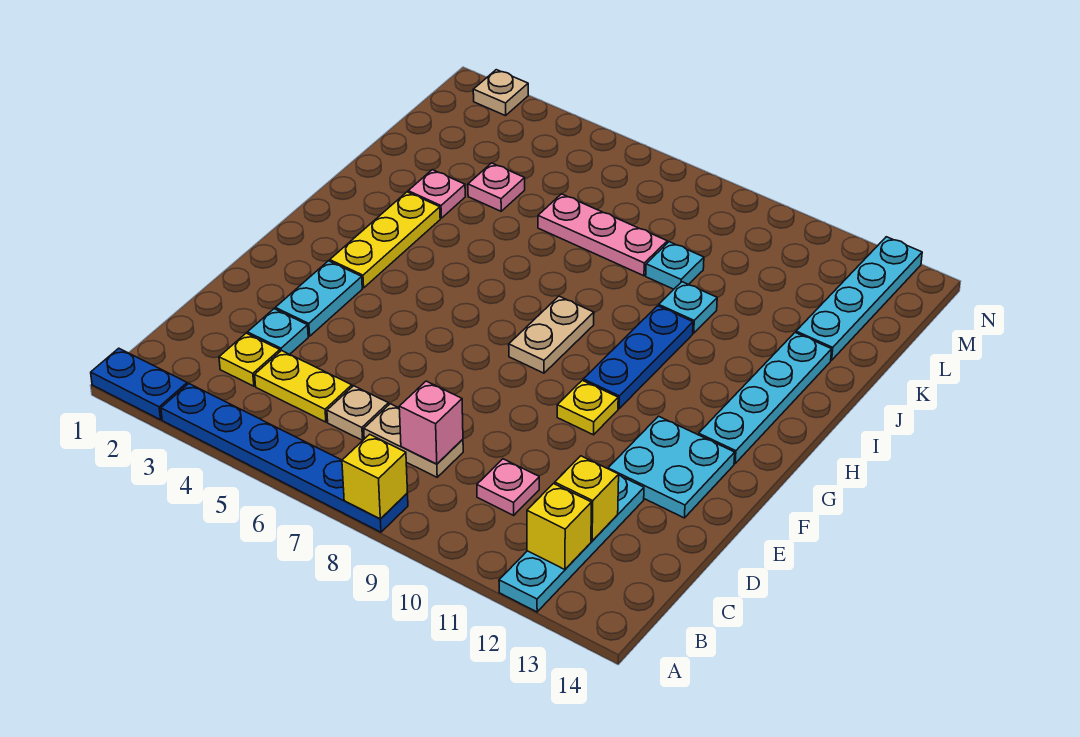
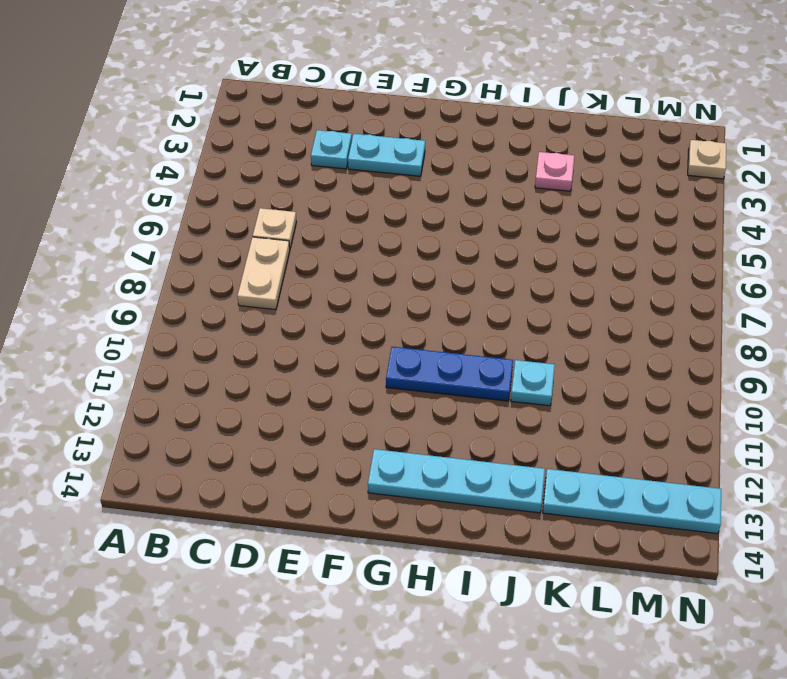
none -> blue plate A1:A2 level 1
none -> blue plate A3:A8 level 1
none -> cyan plate A12:D12 level 1

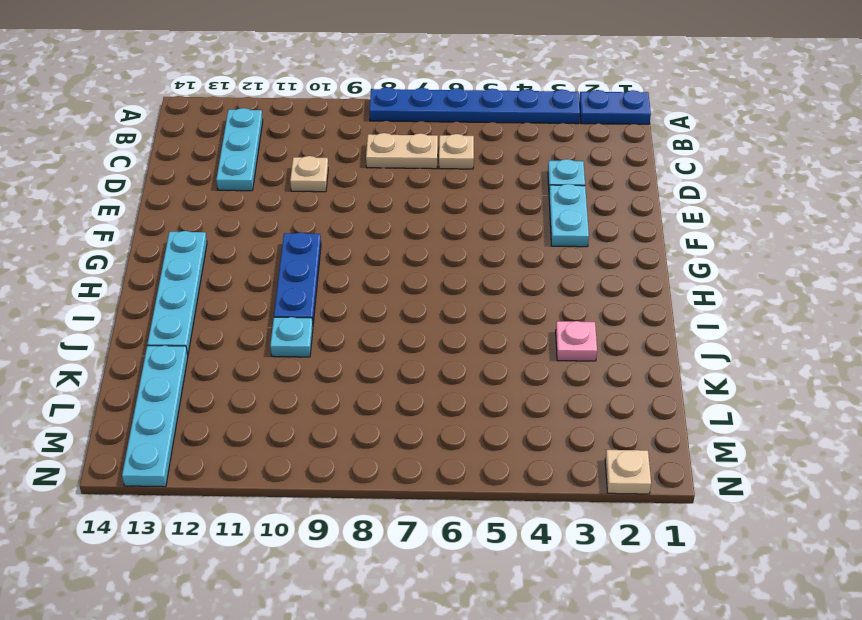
cyan plate B12:D12 level 1 -> cyan plate A12:D12 level 1
tan plate D10 level 1 -> none
none -> yellow plate C3 level 1
none -> yellow plate C4:C5 level 1
none -> pink plate C10 level 1

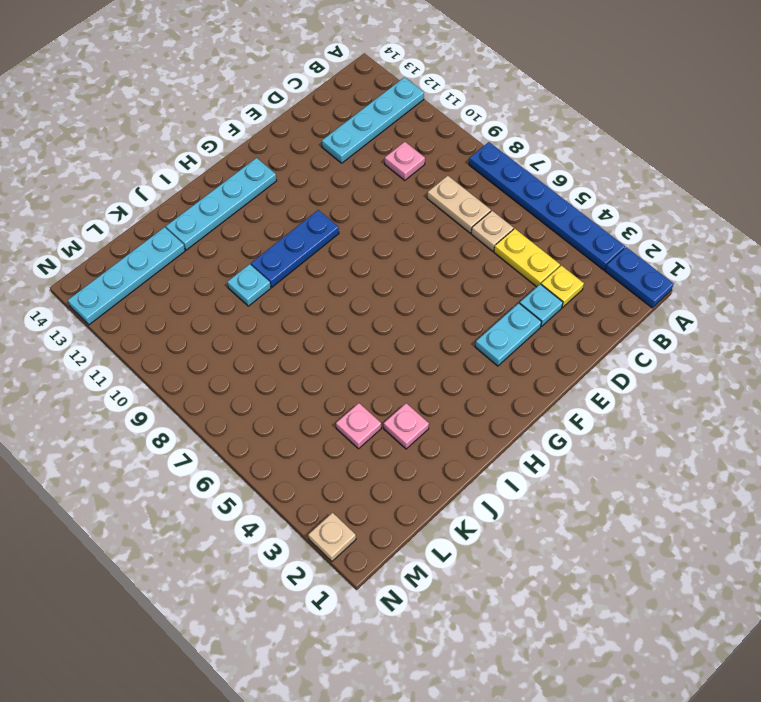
none -> cyan plate E12:F13 level 1
none -> yellow plate F10 level 1
none -> yellow plate G3:I3 level 1

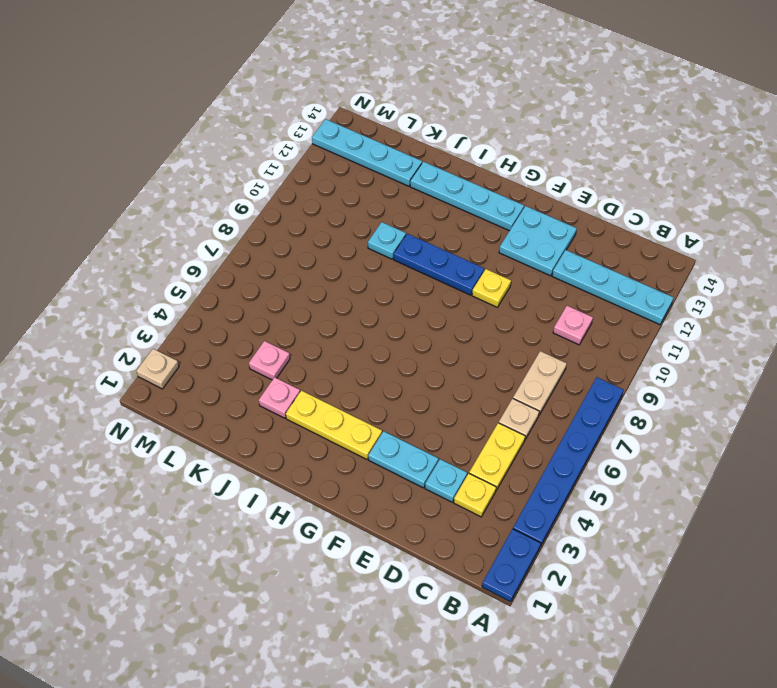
none -> tan plate G8:H8 level 1
none -> pink plate K6:K8 level 1
none -> cyan plate K9 level 1

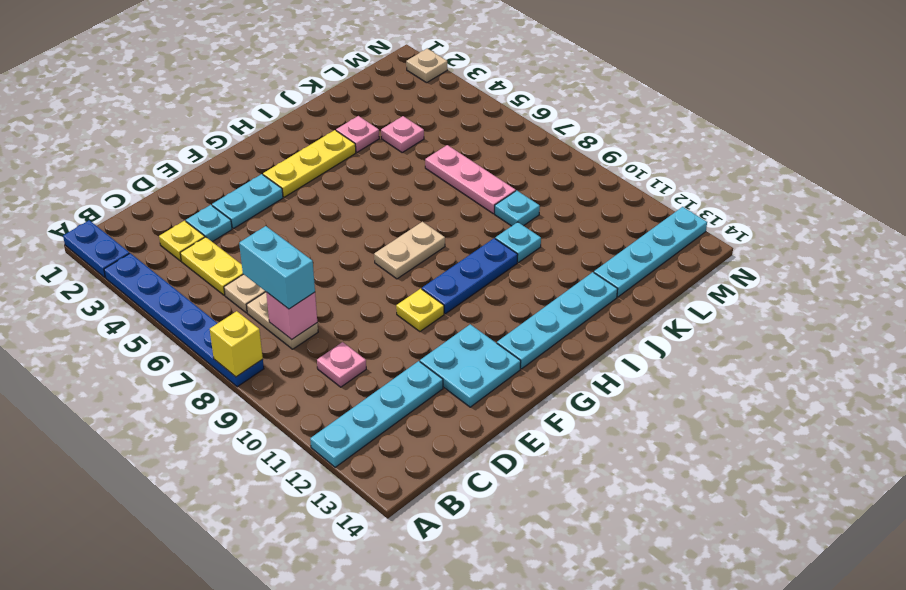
cyan brick C7:C8 level 3 -> none
none -> yellow brick B12 level 2
none -> yellow brick C12 level 2

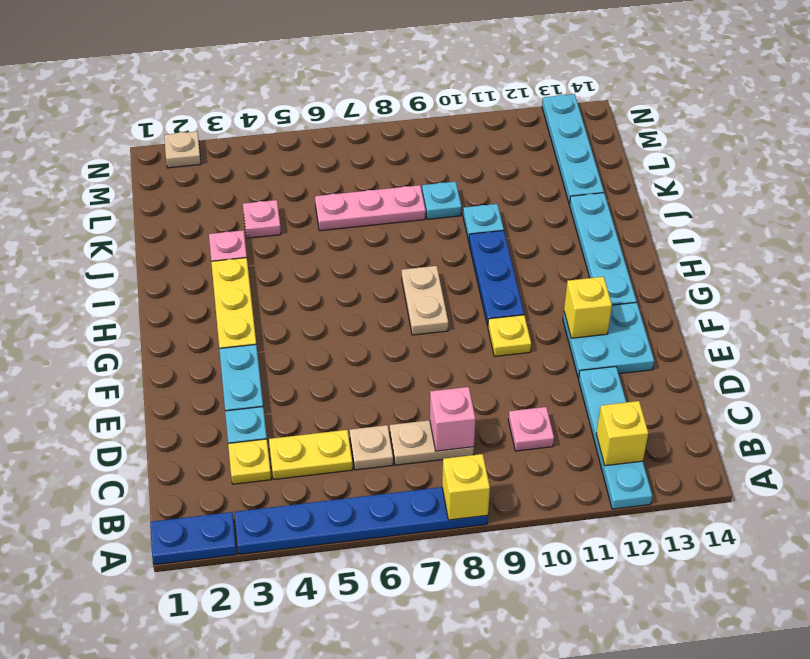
yellow brick F12 level 2 -> yellow brick C12 level 2

